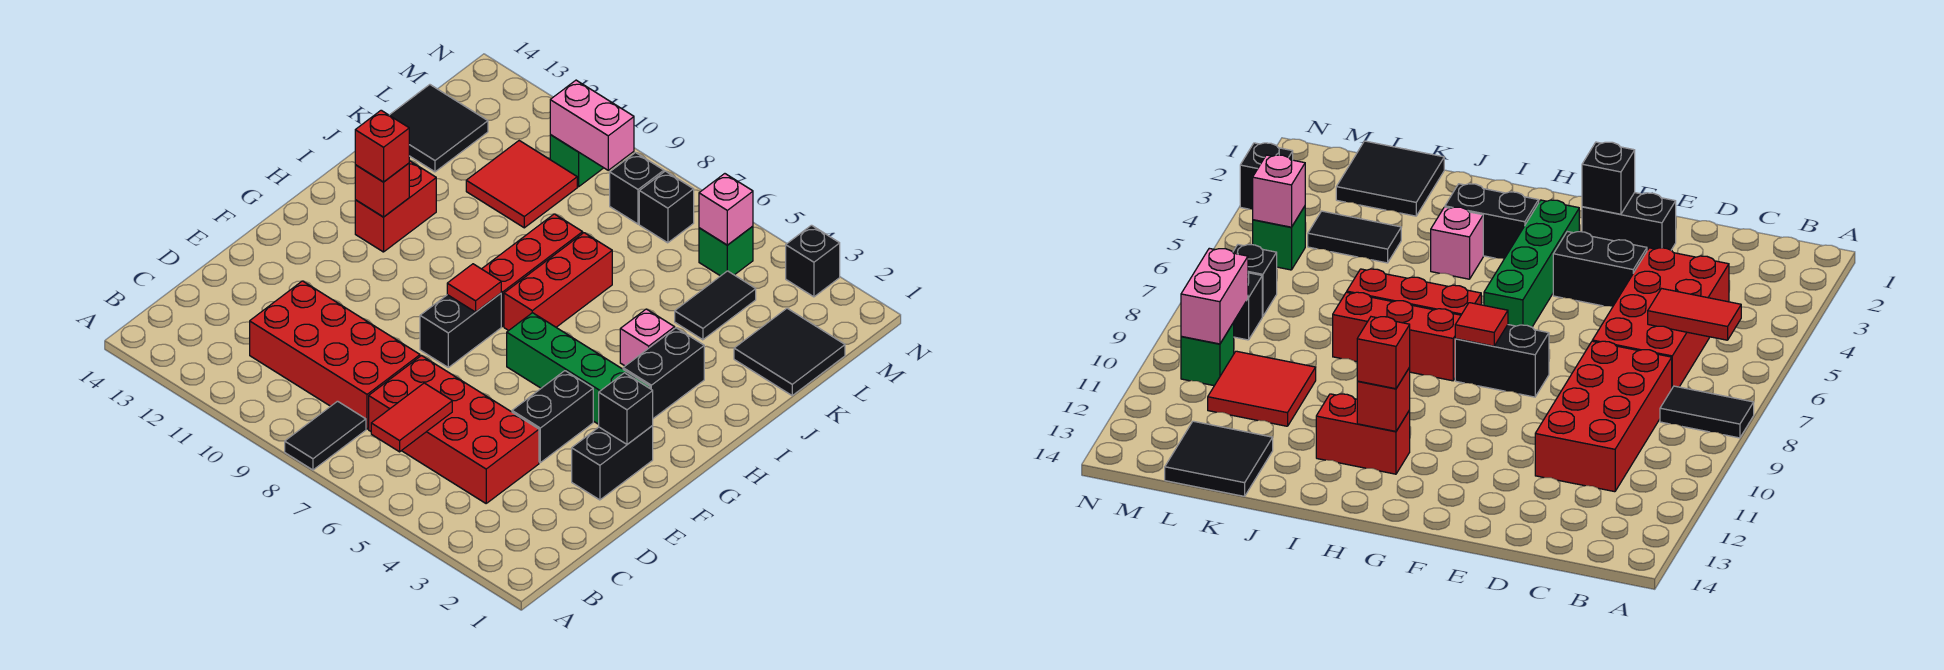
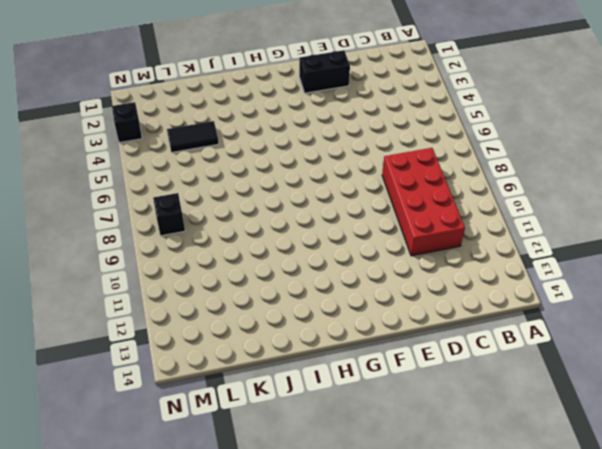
none -> black tile A8:B8 level 1
none -> red brick C4:D7 level 1
none -> black brick E4:F4 level 1

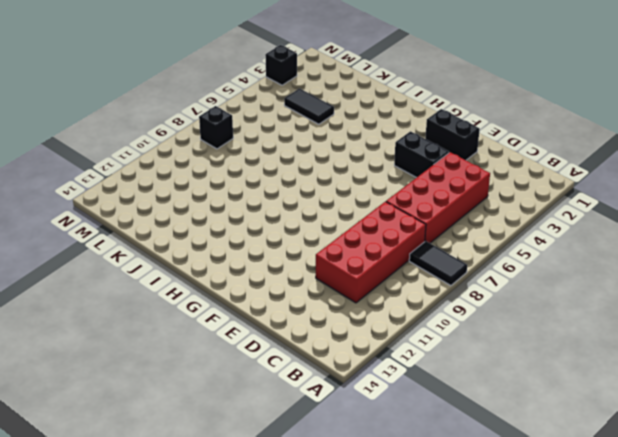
none -> black brick F8:G8 level 1
none -> green brick G3:G6 level 1
none -> black brick H3:I3 level 1

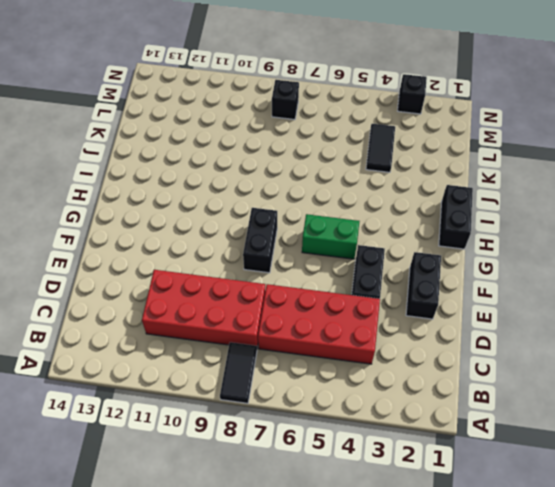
green brick G5:G6 level 1 -> green brick G3:G6 level 1
black brick H1:I1 level 1 -> black brick H3:I3 level 1
none -> red brick H7:J7 level 1
none -> red brick H8:J8 level 1
none -> red brick H12:I12 level 1

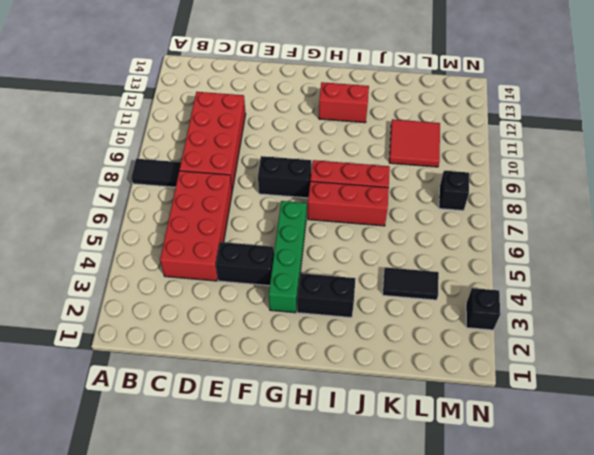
none -> black brick E2:F2 level 1
none -> pink brick I4 level 1
none -> black tile K1:L2 level 1

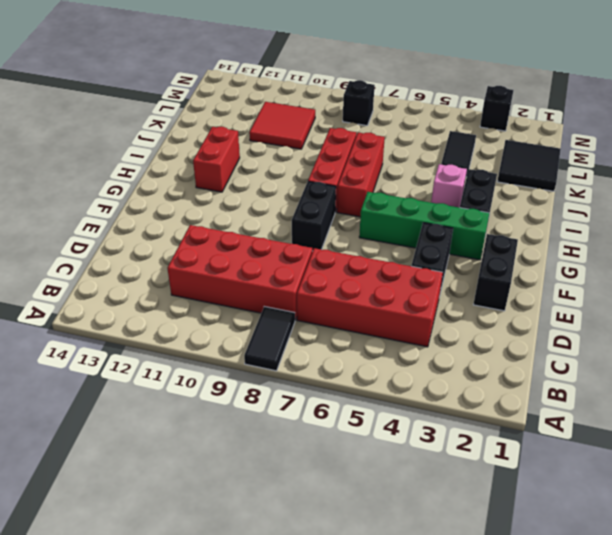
none -> black tile K13:L14 level 1
none -> green brick M5 level 1
none -> black brick M7 level 1

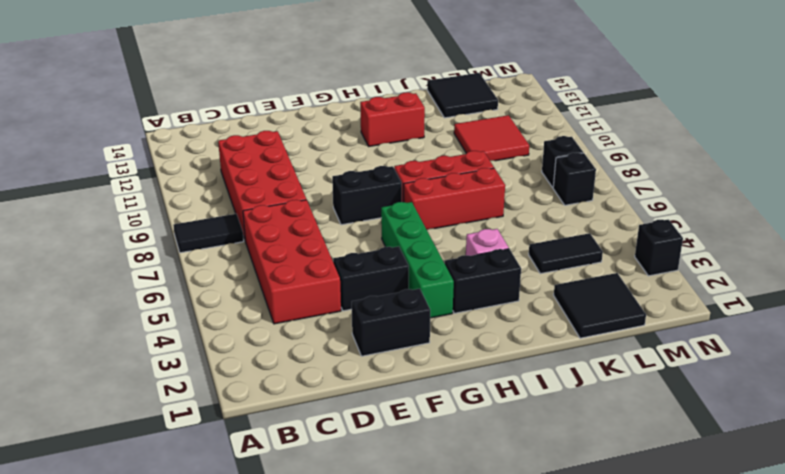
none -> green brick M5 level 1
none -> green brick M10 level 1
none -> red tile B6:C6 level 2

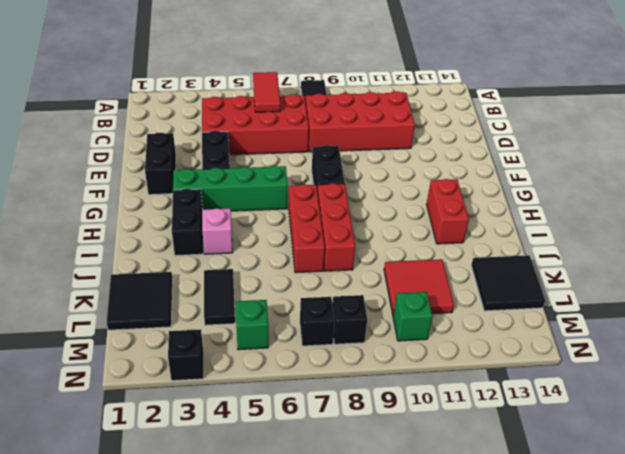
none -> black brick F2 level 2
none -> red tile G8 level 2
none -> red brick H12 level 2

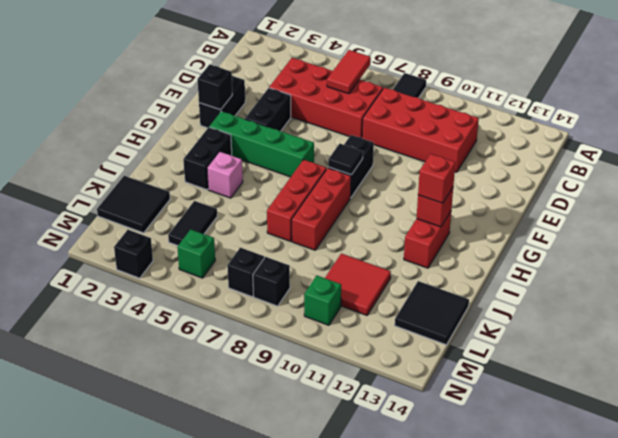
black tile G8 level 2 -> red tile G8 level 2
none -> pink brick M5 level 2
none -> pink brick M9:M10 level 2

